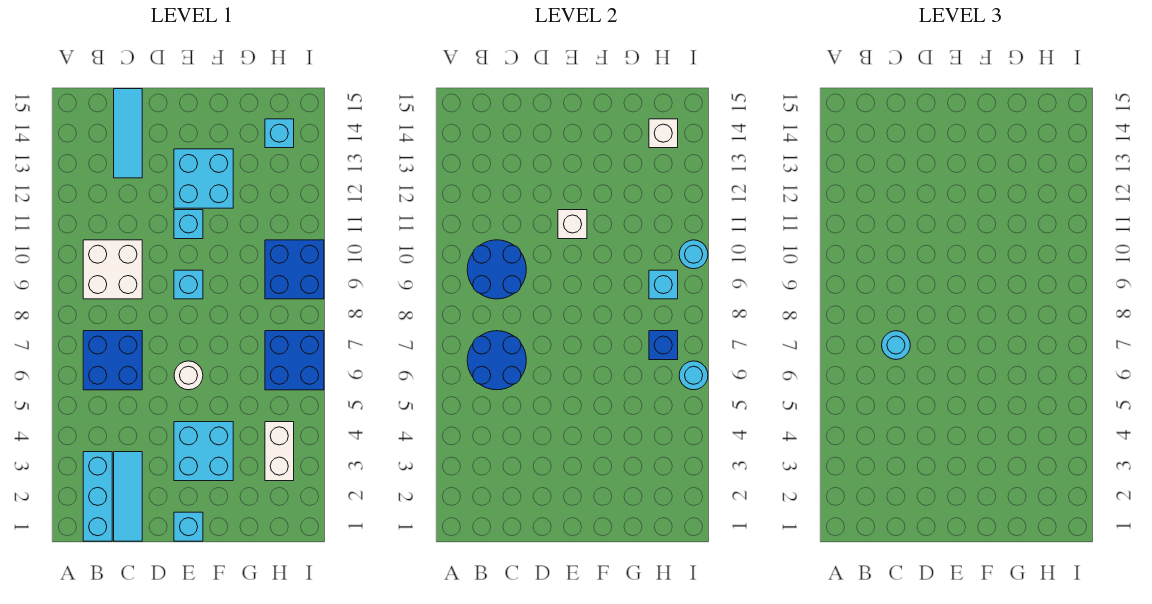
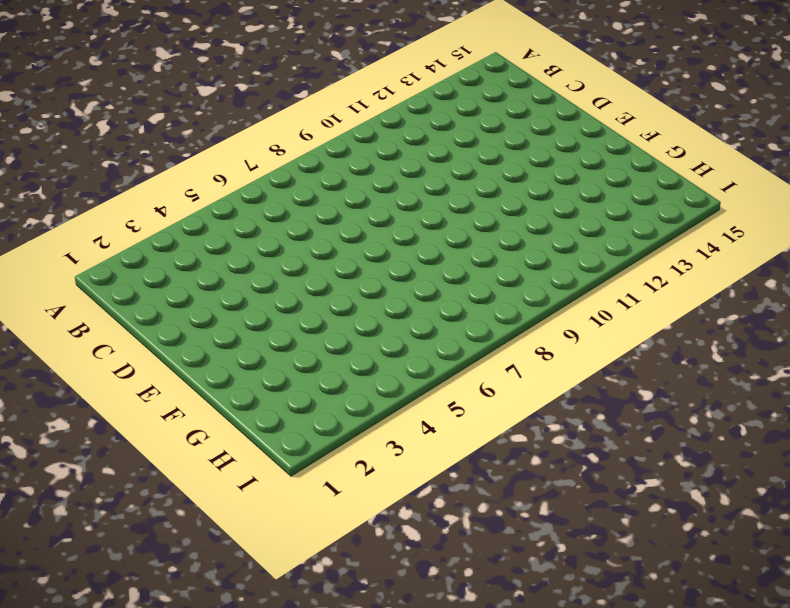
none -> cyan brick B1:B3 level 1
none -> blue brick B6:C7 level 1
none -> white brick B9:C10 level 1

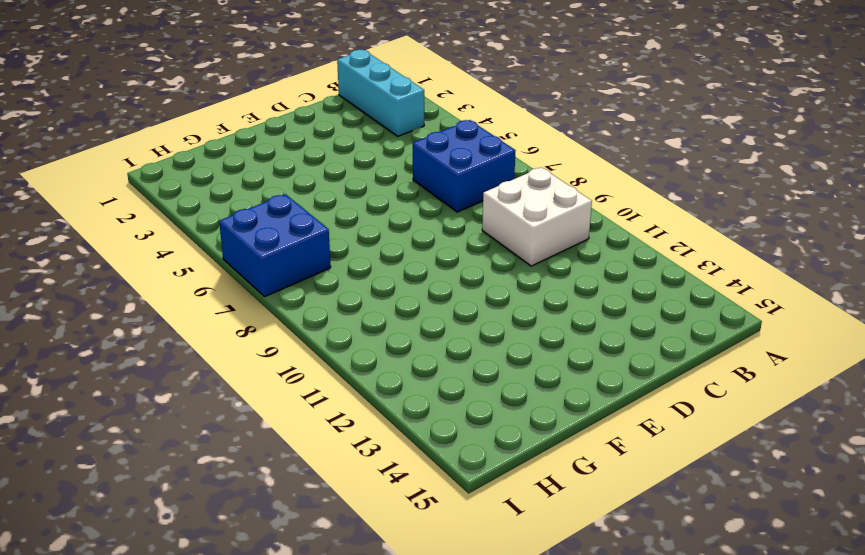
none -> cyan tile C1:C3 level 1
none -> cyan tile C13:C15 level 1
none -> cyan brick E1 level 1

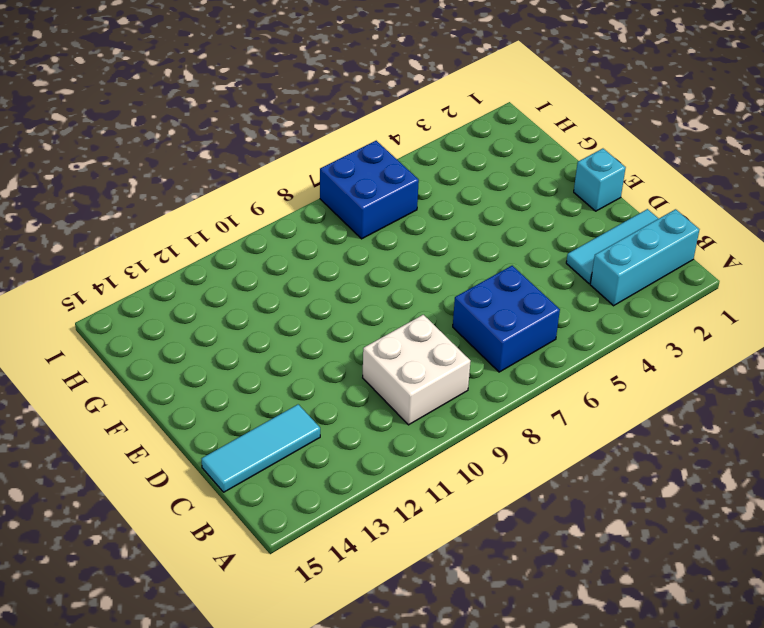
none -> cyan brick E3:F4 level 1
none -> white round brick E6 level 1
none -> cyan brick E9 level 1

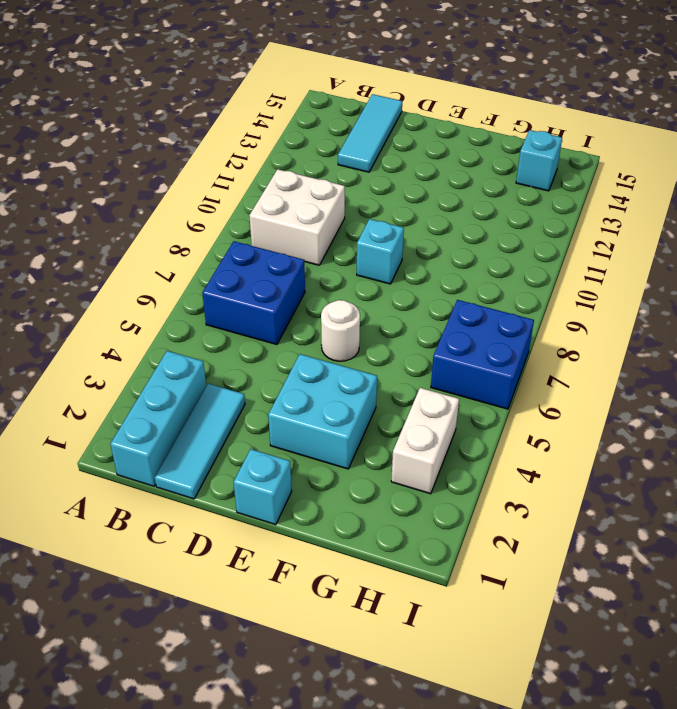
none -> cyan brick E11 level 1
none -> cyan brick E12:F13 level 1
none -> blue brick H9:I10 level 1

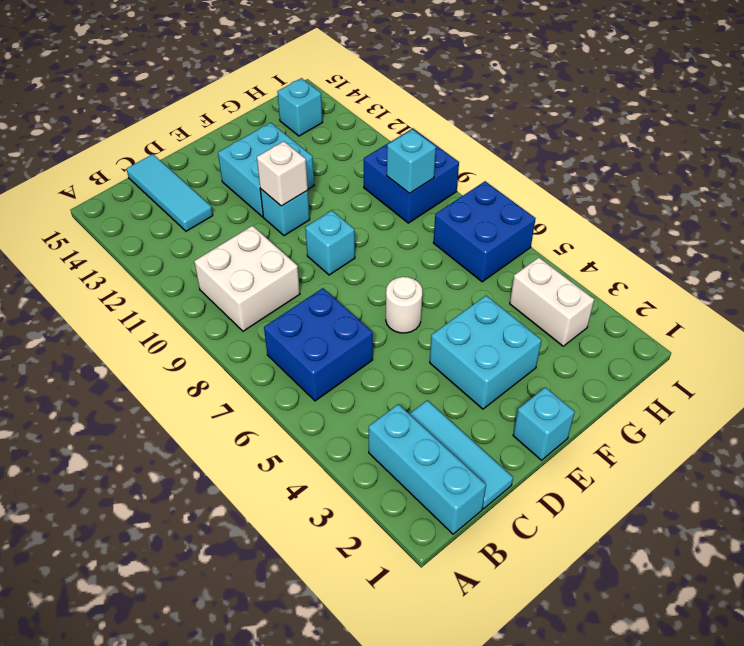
none -> blue round brick B6:C7 level 2
none -> blue round brick B9:C10 level 2
none -> blue brick H7 level 2

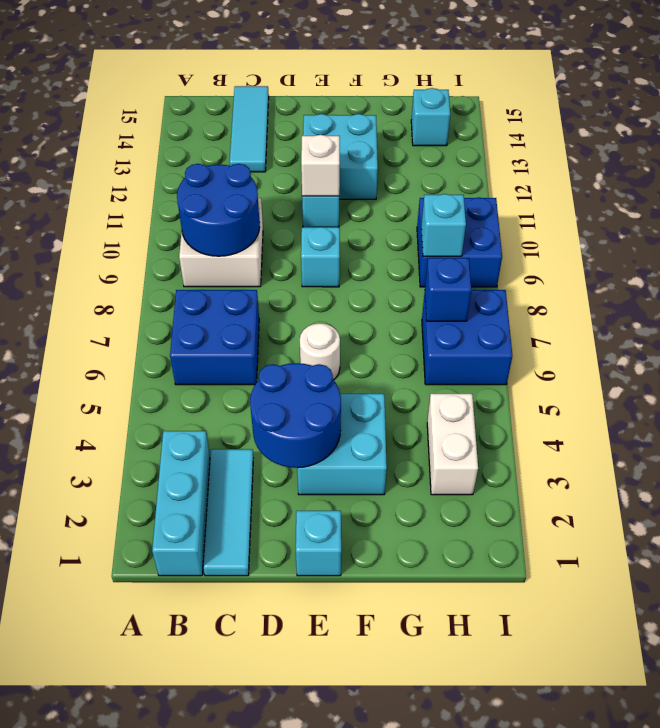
blue round brick D3:E4 level 2 -> blue round brick B6:C7 level 2
none -> white brick H14 level 2
none -> cyan round brick I6 level 2
none -> cyan round brick I10 level 2

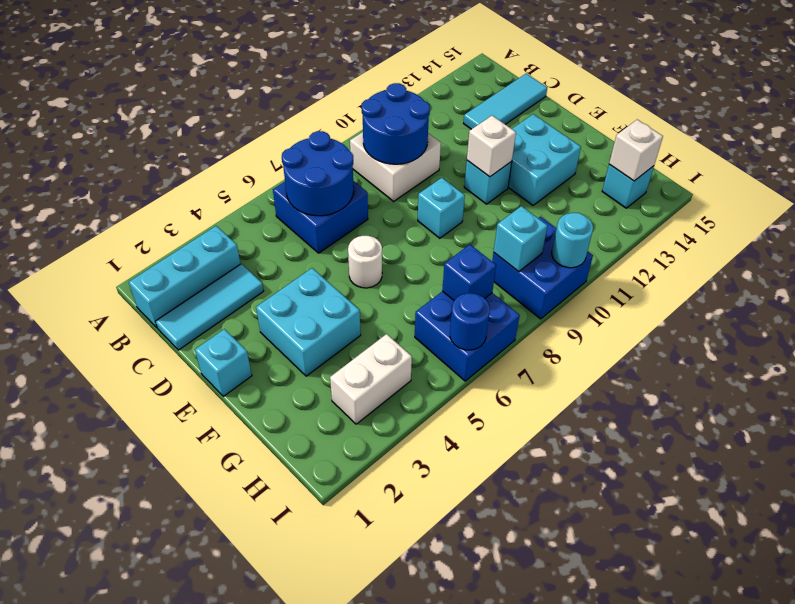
blue round brick I6 level 2 -> cyan round brick I6 level 2
none -> cyan round brick C7 level 3

